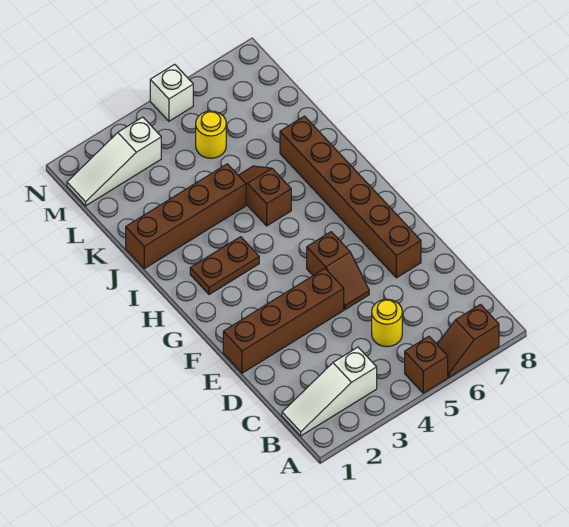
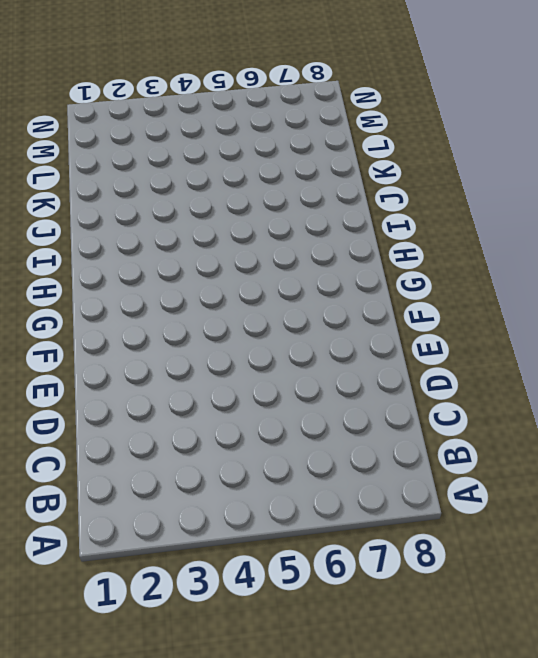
none -> brown brick A5 level 1
none -> brown slope A6:A7 level 1 top 7
none -> white slope B1:B3 level 1 top 3

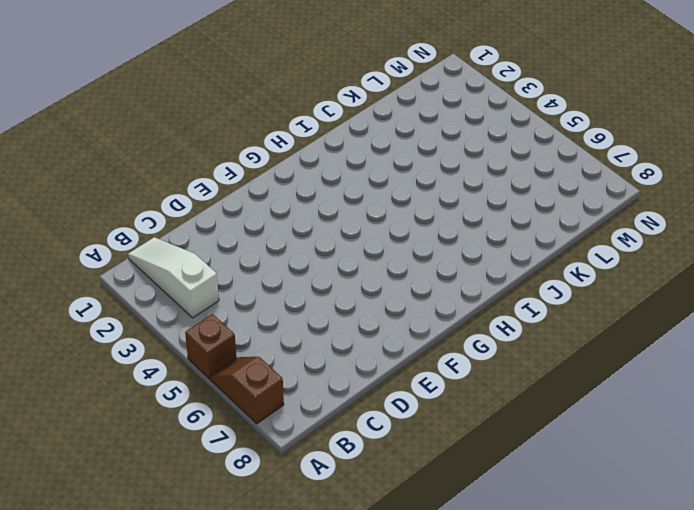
none -> yellow round brick C5 level 1
none -> brown brick E1:E4 level 1
none -> brown slope E5:F5 level 1 top F

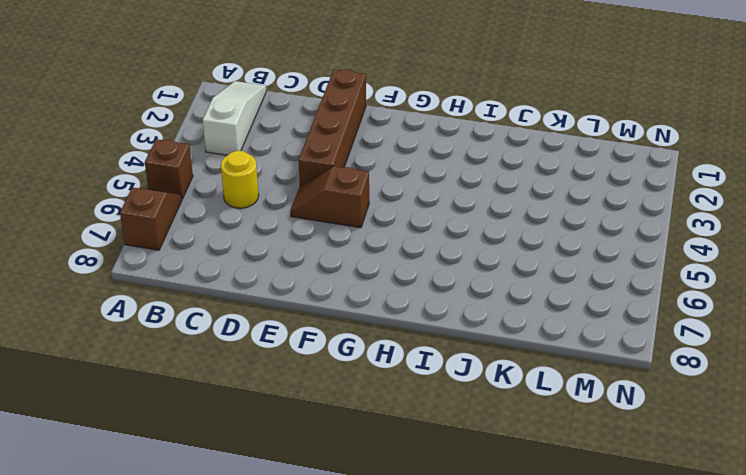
none -> brown brick E7:J7 level 1
none -> brown plate H2:H3 level 1
none -> brown slope I5:J5 level 1 top I

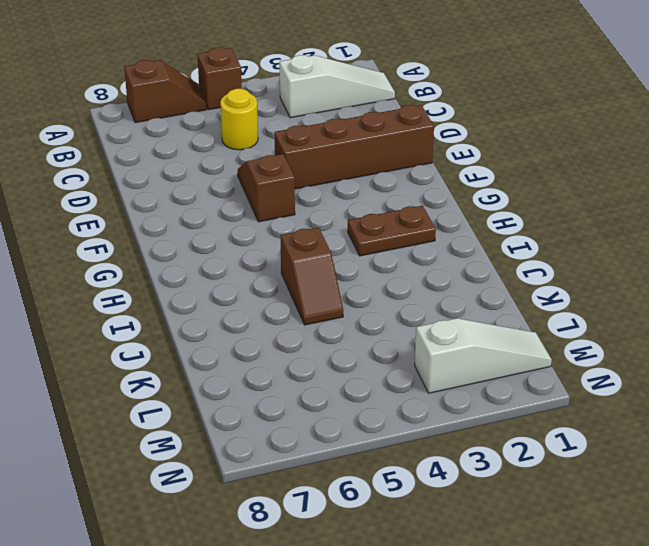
none -> brown brick E7:J7 level 1
none -> brown brick J1:J4 level 1
none -> yellow round brick L5 level 1

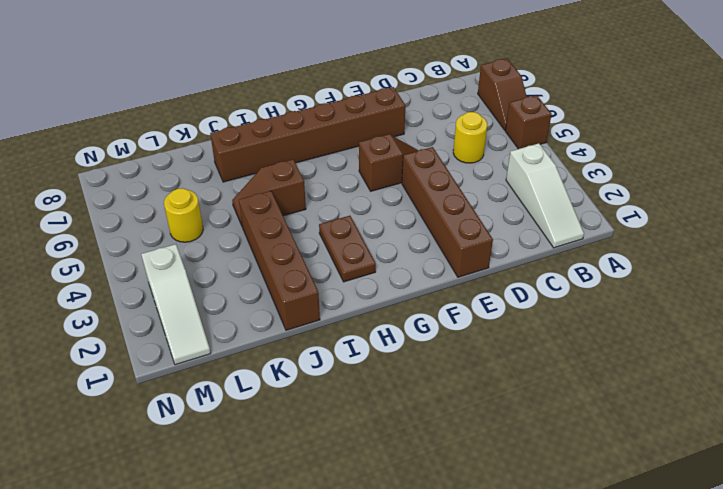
none -> white brick N5 level 1

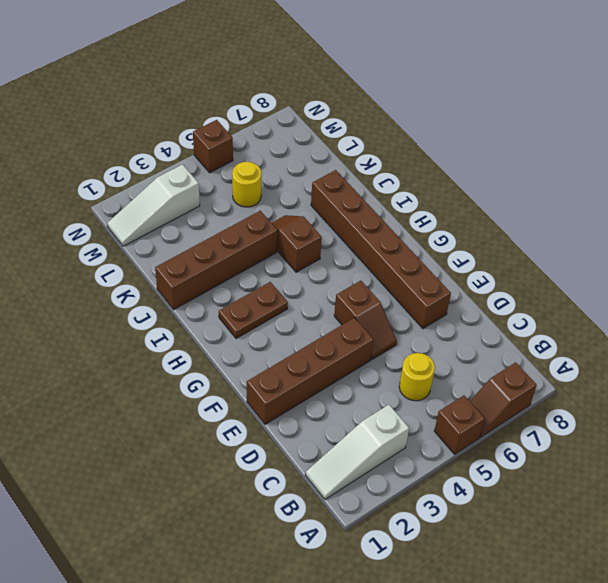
brown brick N5 level 1 -> white brick N5 level 1

